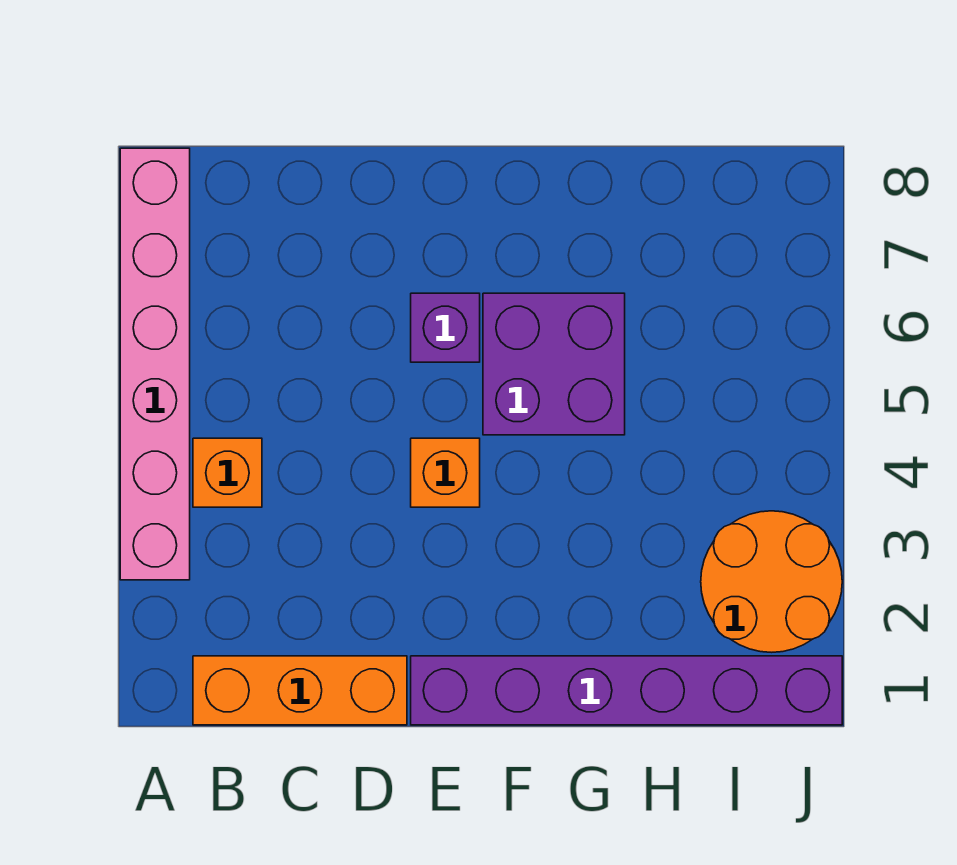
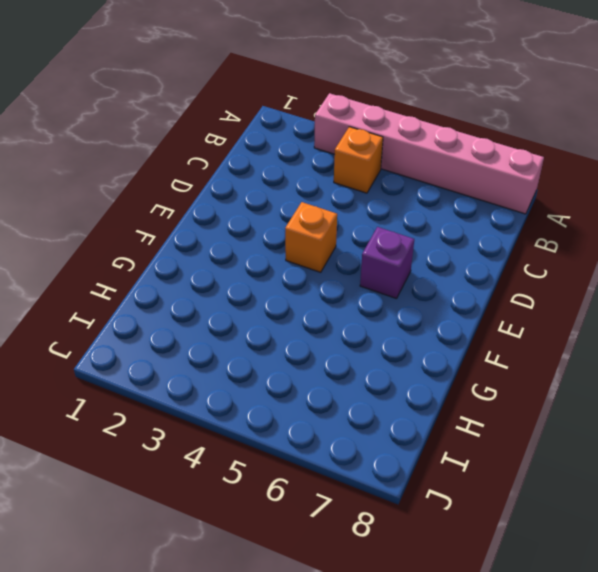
none -> orange brick B1:D1 level 1
none -> purple brick E1:J1 level 1

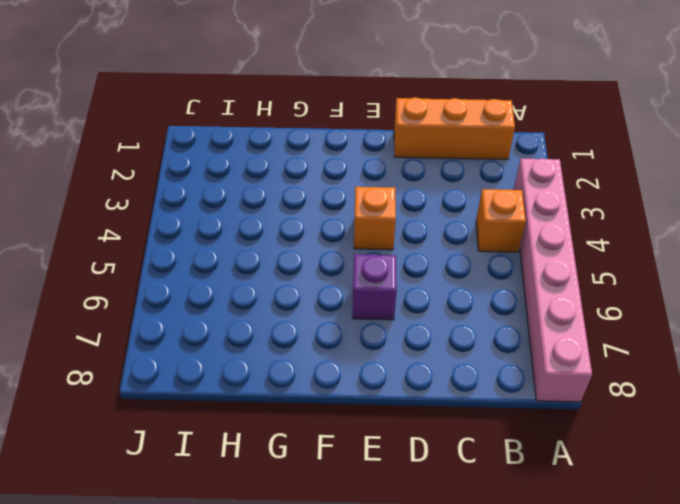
none -> purple brick E1:J1 level 1
none -> purple brick F5:G6 level 1

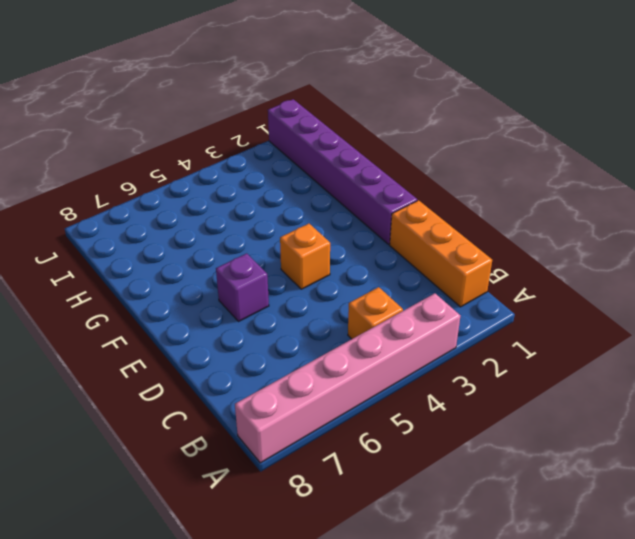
none -> purple brick F5:G6 level 1
none -> orange round brick I2:J3 level 1

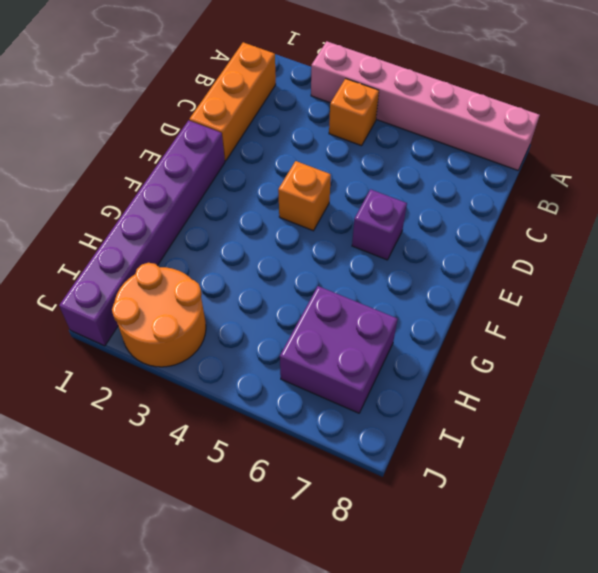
purple brick H6:I7 level 1 -> purple brick F5:G6 level 1

